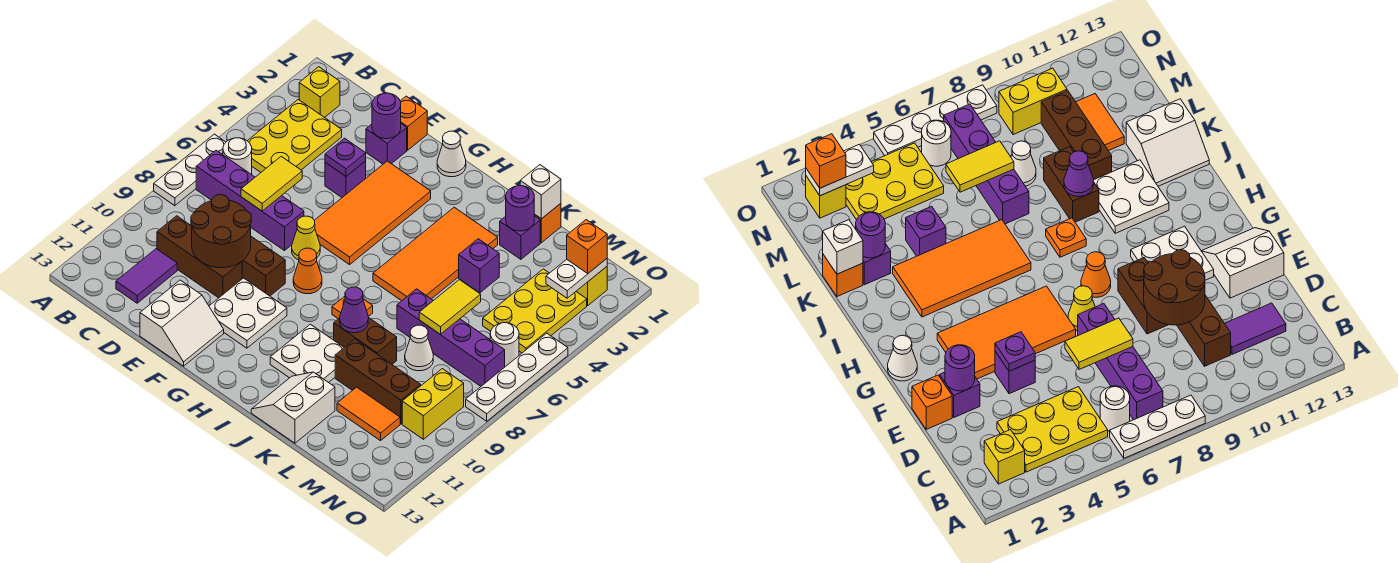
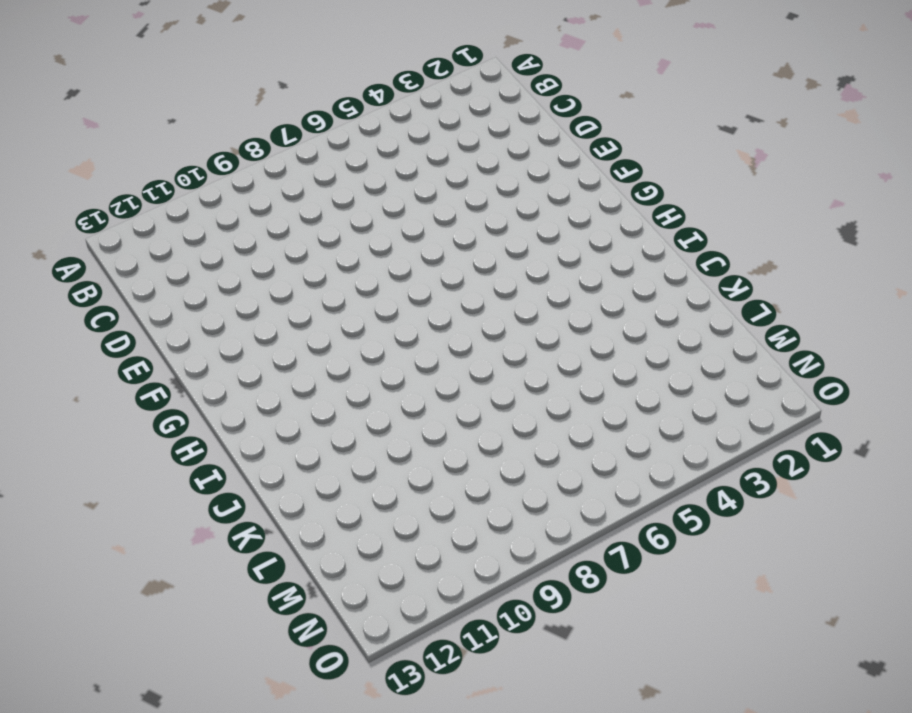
none -> white plate A6:A8 level 1
none -> yellow brick B2 level 1
none -> yellow plate B3:C5 level 1
none -> white round brick B6 level 1

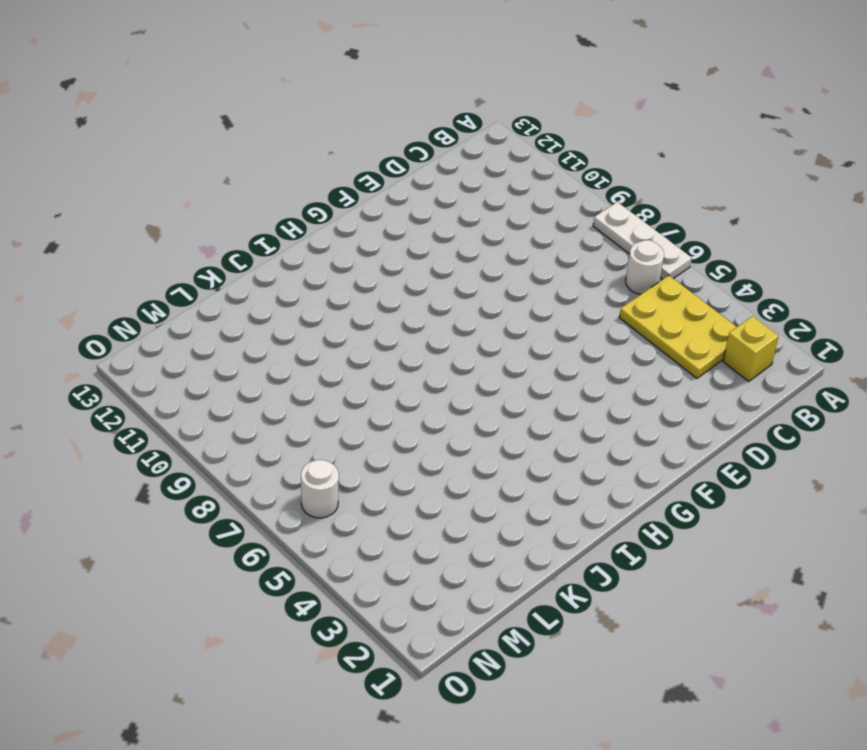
none -> purple brick B7:E7 level 1
none -> brown brick C10:E10 level 1
none -> purple tile C11:C12 level 1
none -> orange brick E1 level 1

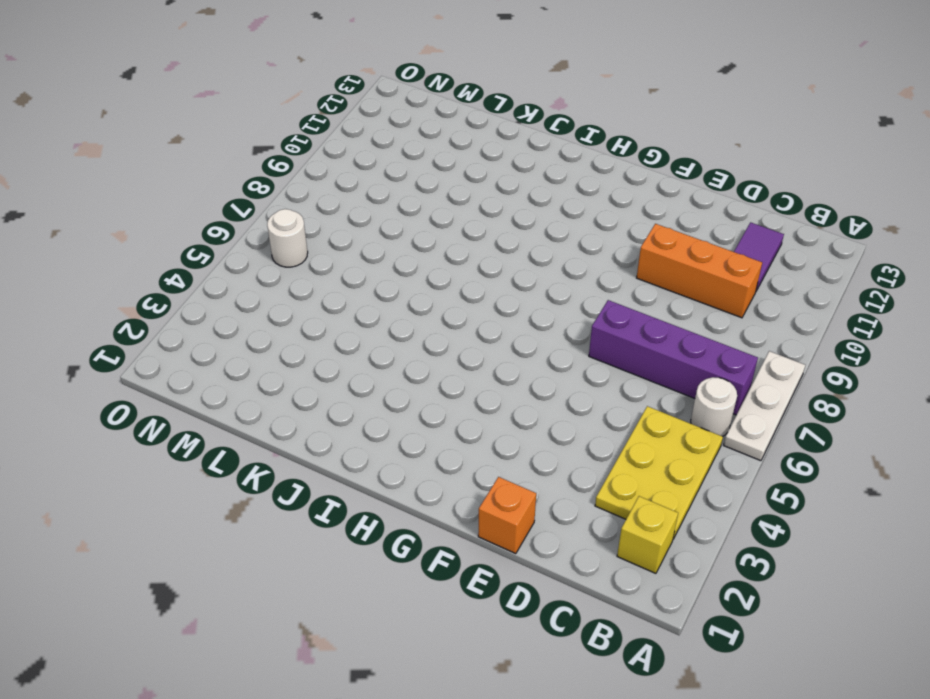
orange brick C10:E10 level 1 -> brown brick C10:E10 level 1
none -> purple brick E2 level 1
none -> purple brick E4 level 1
none -> brown brick E9:F9 level 1
none -> white slope E12:F13 level 1 top E

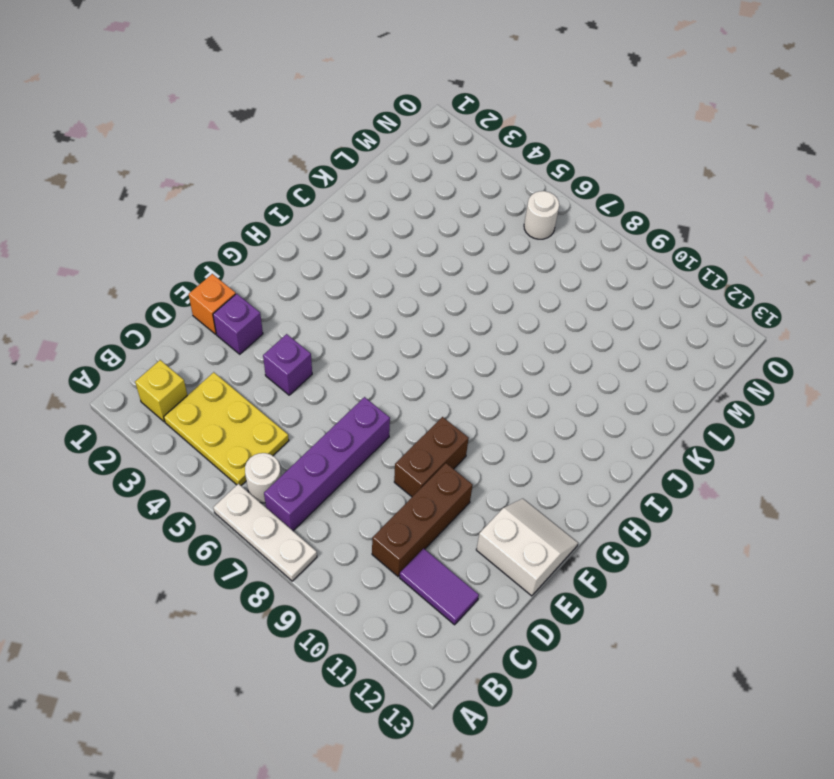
none -> orange tile F3:G6 level 1
none -> yellow cone F7 level 1
none -> white plate F10:G11 level 1
none -> white cone G1 level 1

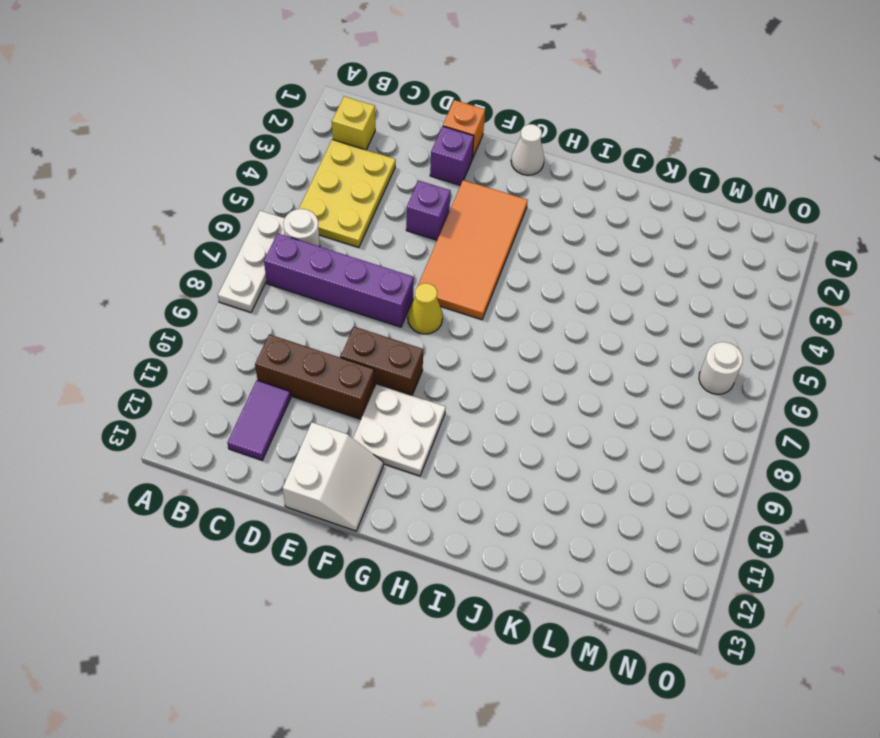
none -> orange cone G8 level 1
none -> orange tile I3:J6 level 1
none -> orange plate I8 level 1
none -> white plate I10:J11 level 1

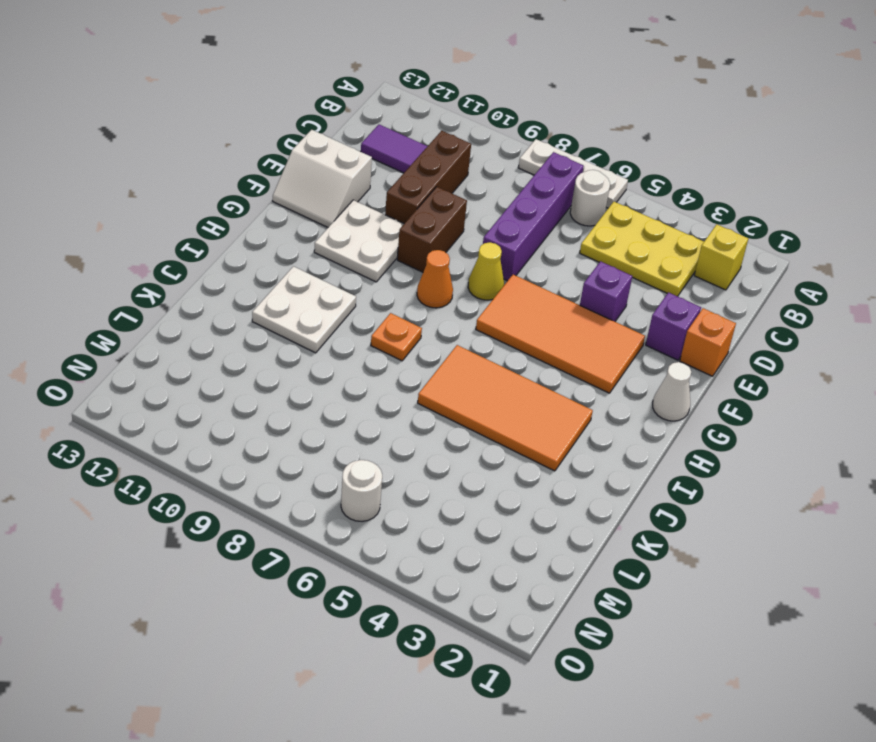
none -> brown brick J9:K9 level 1
none -> white slope J12:K13 level 1 top K
none -> orange brick K1 level 1
none -> purple brick K2 level 1

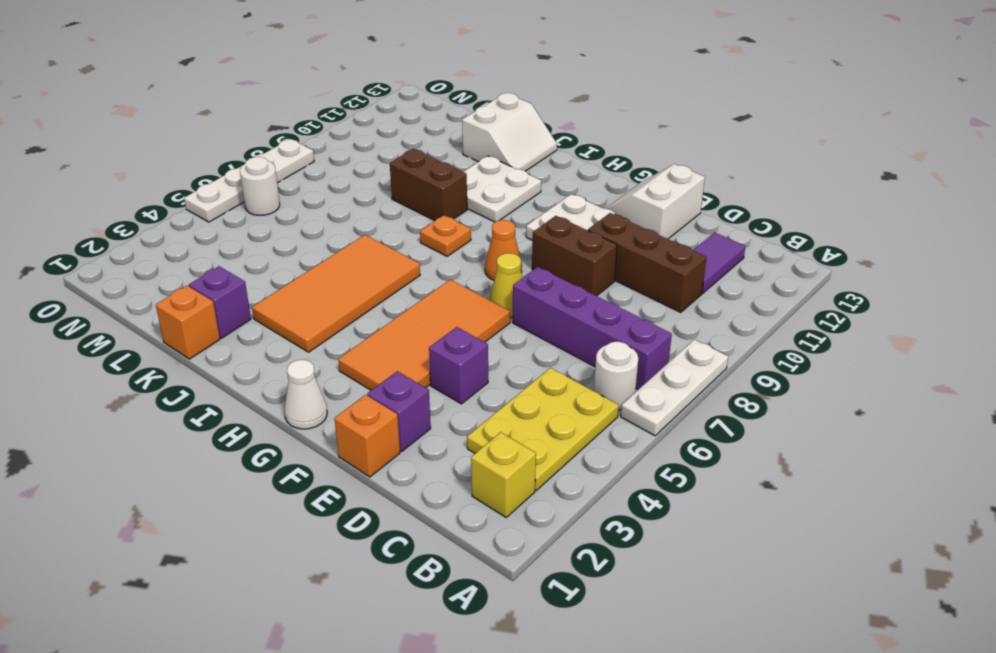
none -> purple brick K4 level 1
none -> purple brick K7:N7 level 1
none -> brown brick K10:M10 level 1
none -> white cone L8 level 1

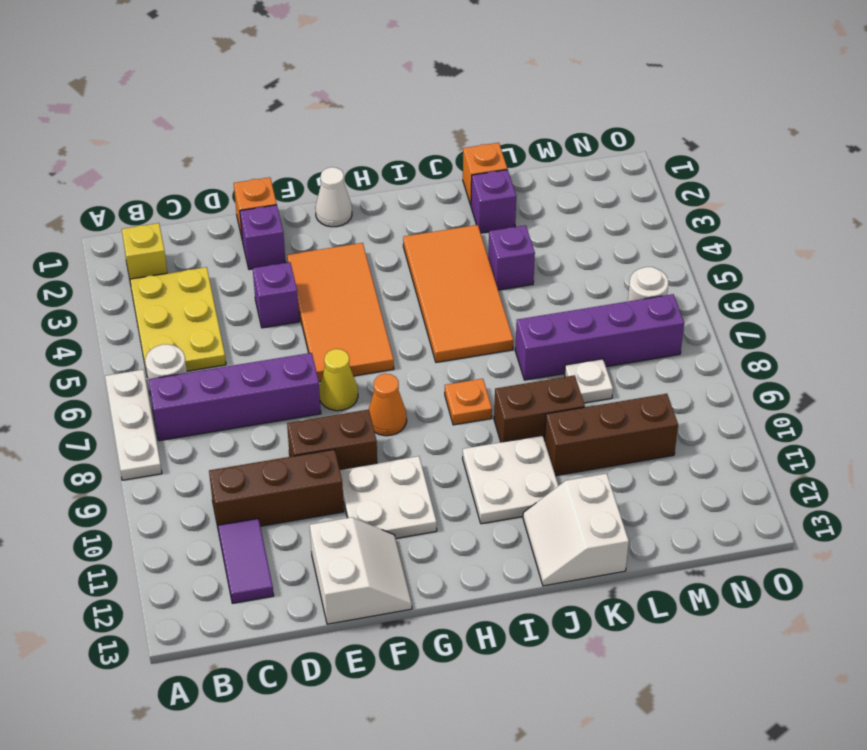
white plate L8 level 1 -> white cone L8 level 1
none -> orange tile L11:M11 level 1
none -> yellow plate M3:N5 level 1
none -> yellow brick N2 level 1
none -> yellow brick N9:N10 level 1

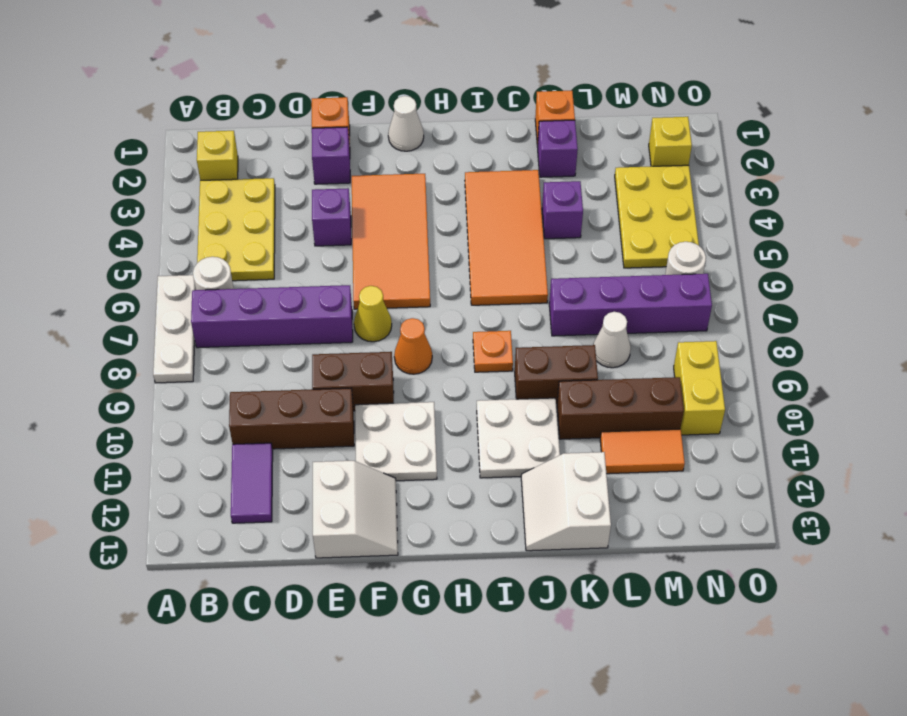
none -> white plate O5:O8 level 1
none -> yellow tile D6:D7 level 2
none -> brown round brick D9:E10 level 2
none -> purple round brick E2 level 2

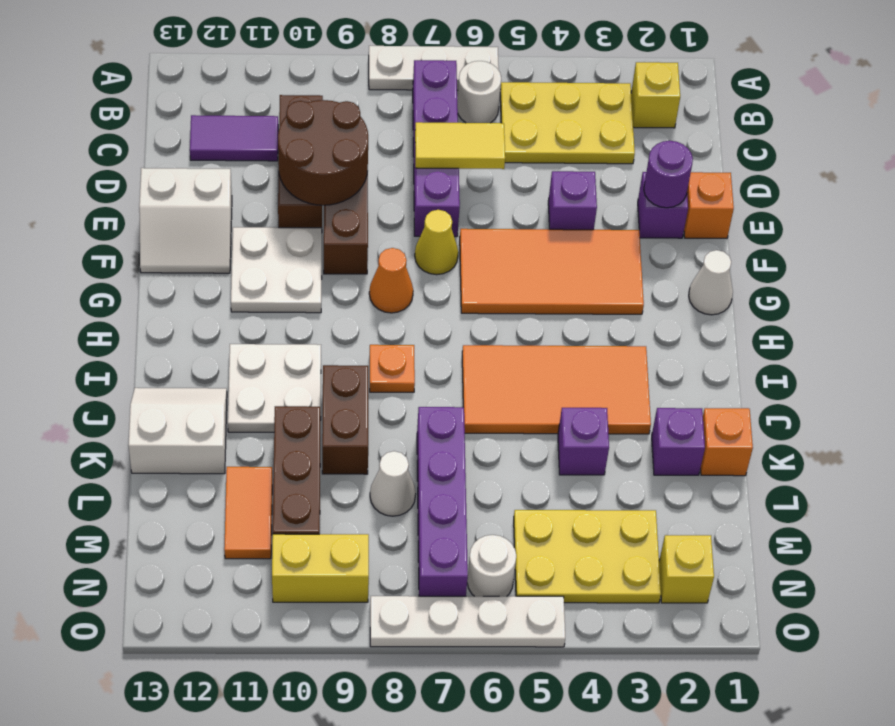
none -> purple plate E4 level 2
none -> purple cone J9 level 2
none -> white brick K1 level 2
none -> purple round brick K2 level 2

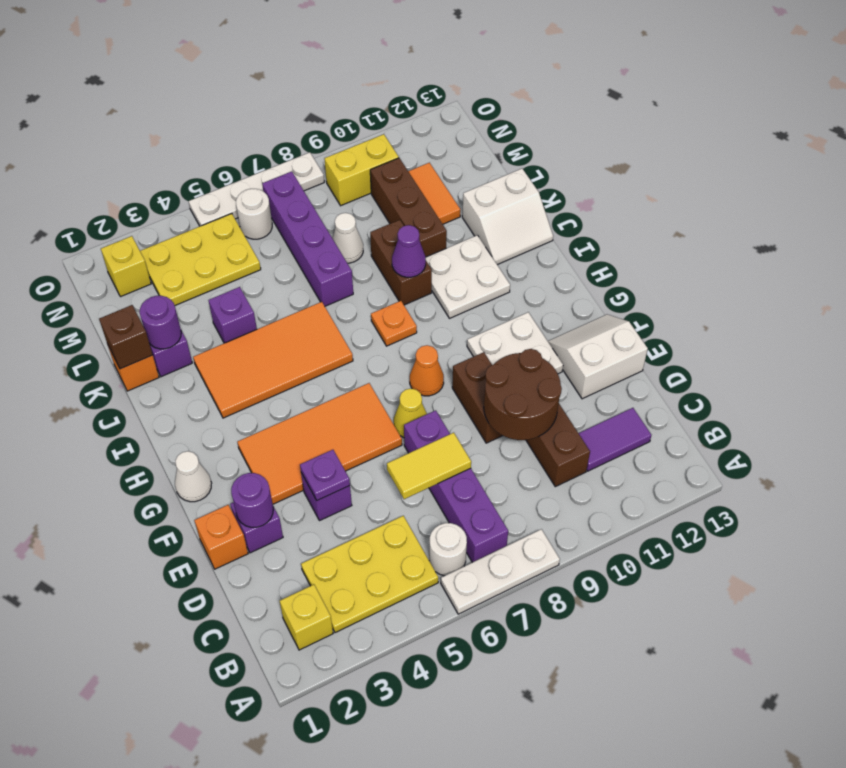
brown brick K1 level 2 -> white brick K1 level 2
none -> yellow tile L6:L7 level 2
none -> white plate N2:N3 level 2
none -> orange brick N2 level 3

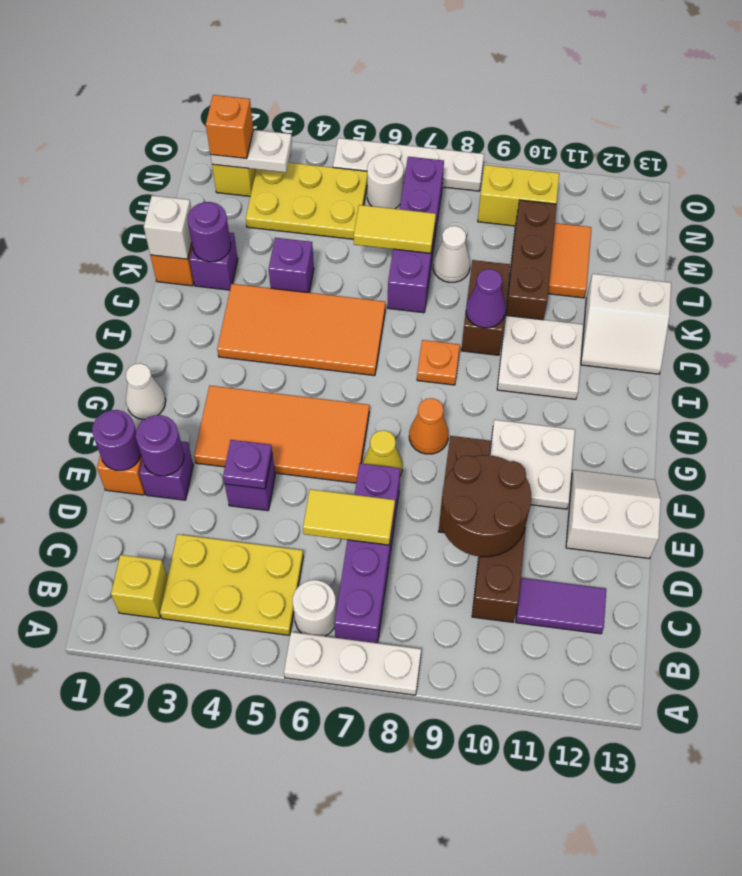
purple round brick E1 level 2 -> none

